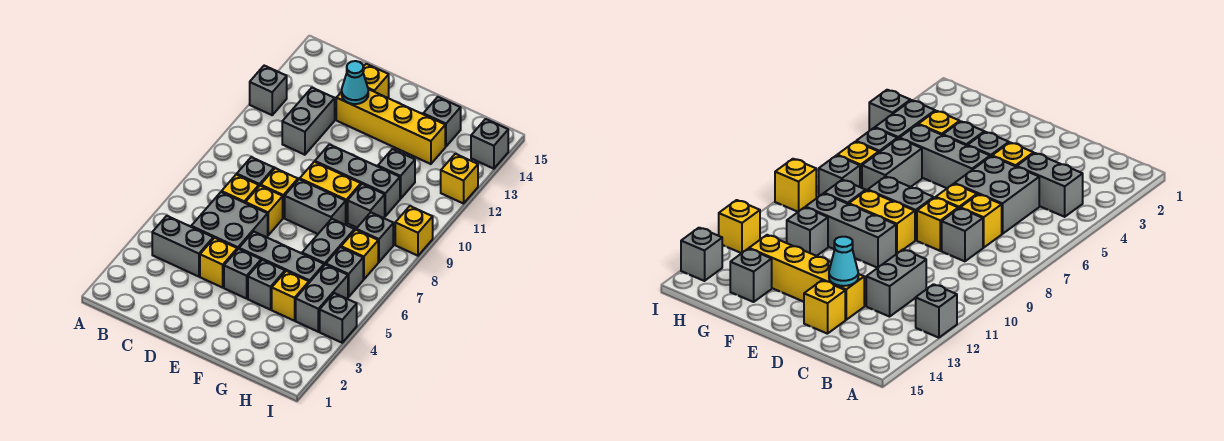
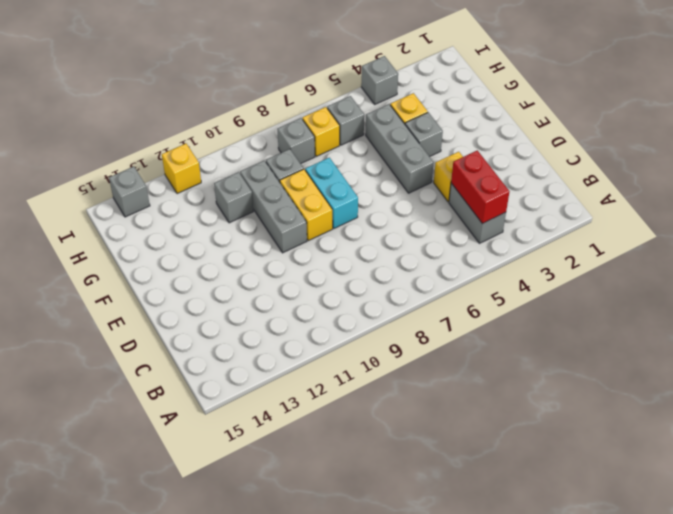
red brick B4:C4 level 2 -> none
cyan brick E8:F8 level 1 -> grey brick E8:F8 level 1
none -> grey brick A12 level 1
none -> grey brick C5:D6 level 1
none -> yellow brick C7 level 1
none -> grey brick C8 level 1

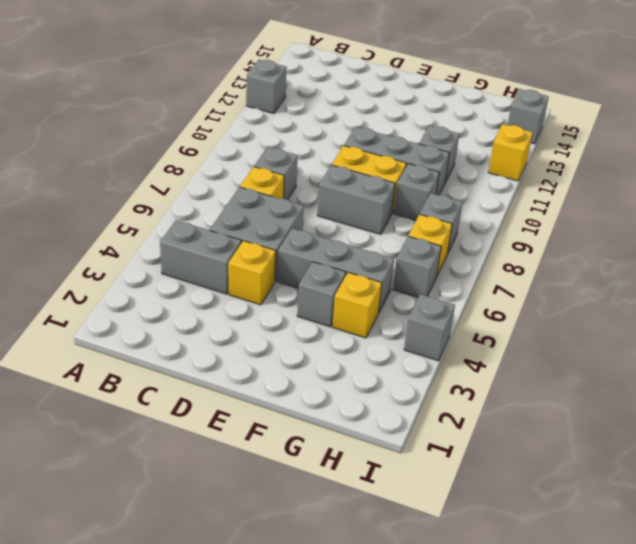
none -> grey brick C11:C12 level 1
none -> yellow brick D7 level 1
none -> yellow brick D8 level 1
none -> yellow brick D13:G13 level 1

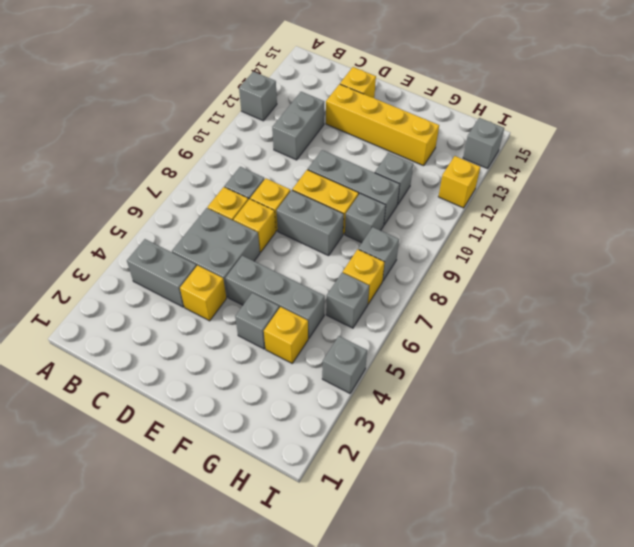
none -> grey brick E4 level 1
none -> grey brick G6:G7 level 1
none -> grey brick G14 level 1
none -> grey brick H4:H5 level 1

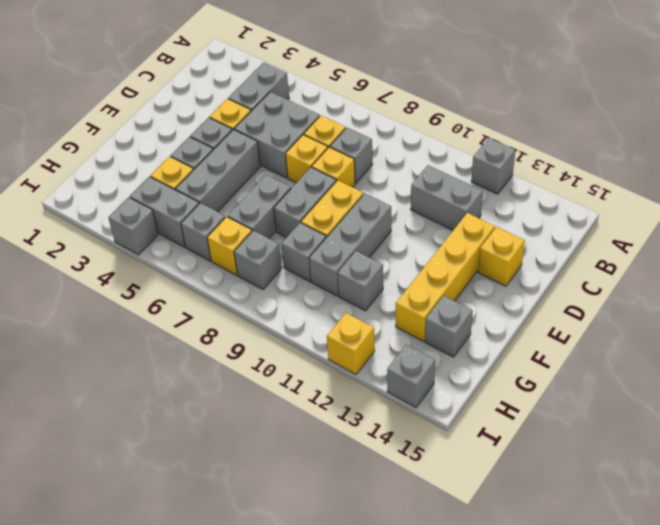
grey brick F7:G7 level 1 -> grey brick G6:G7 level 1
none -> yellow brick I9 level 1
none -> cyan cone D13 level 2

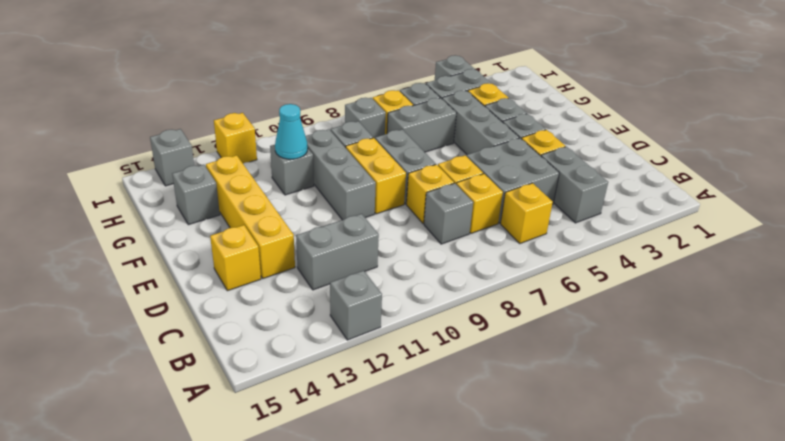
yellow brick B6 level 1 -> yellow brick I9 level 1
cyan cone G11 level 2 -> cyan cone D13 level 2

